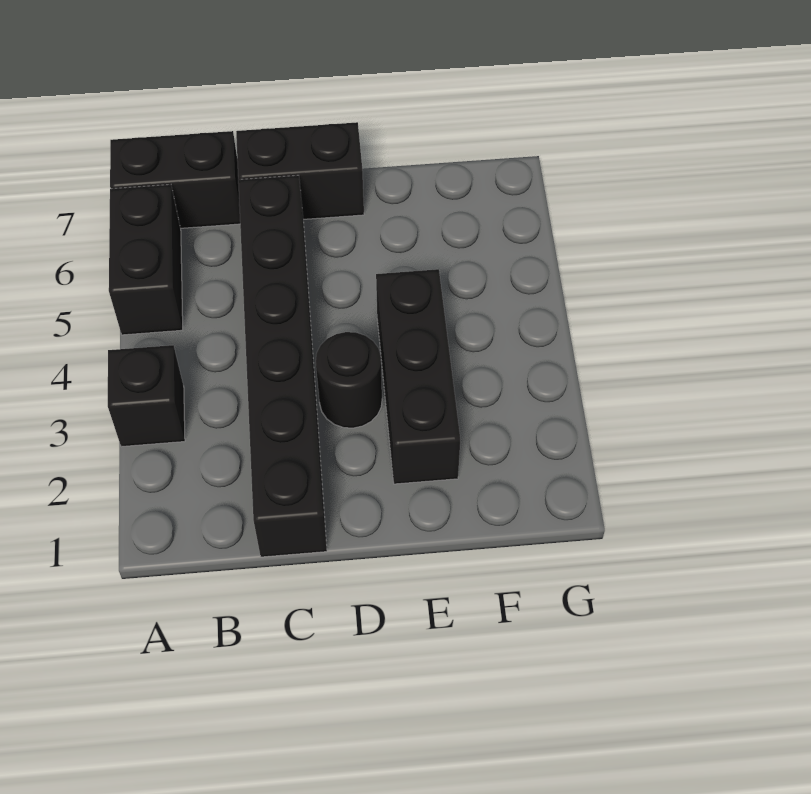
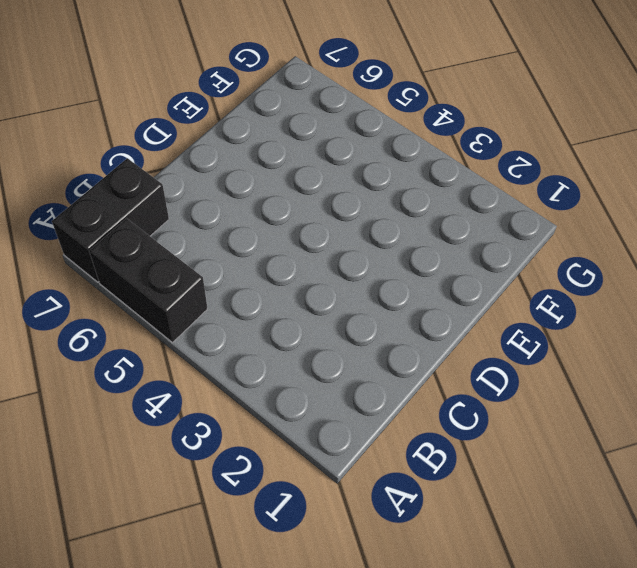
none -> black brick A3 level 1
none -> black brick C1:C6 level 1

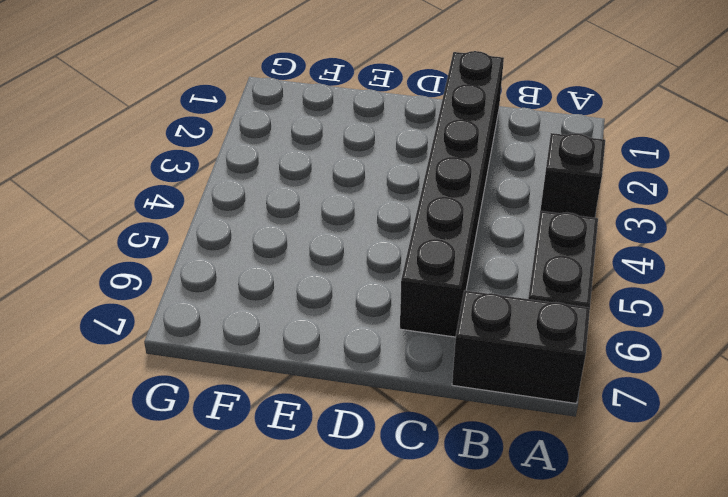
none -> black brick C7:D7 level 1
none -> black round brick D3 level 1

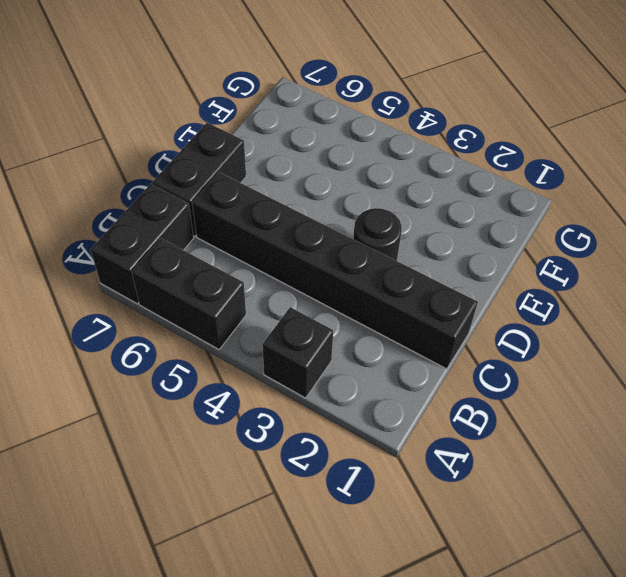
none -> black brick E2:E4 level 1

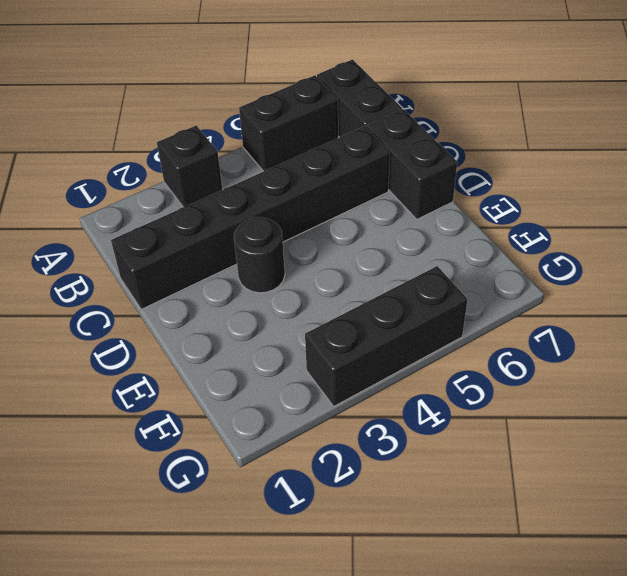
black brick G3:G5 level 1 -> black brick E2:E4 level 1

